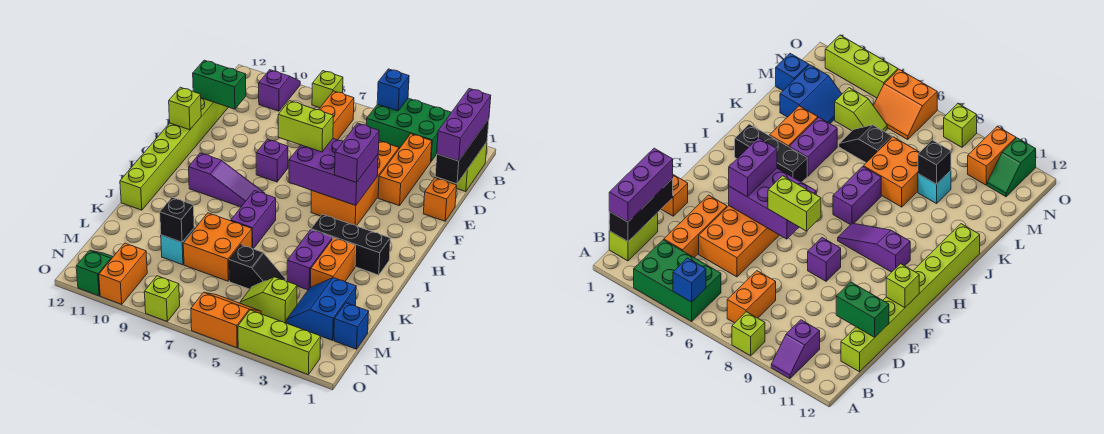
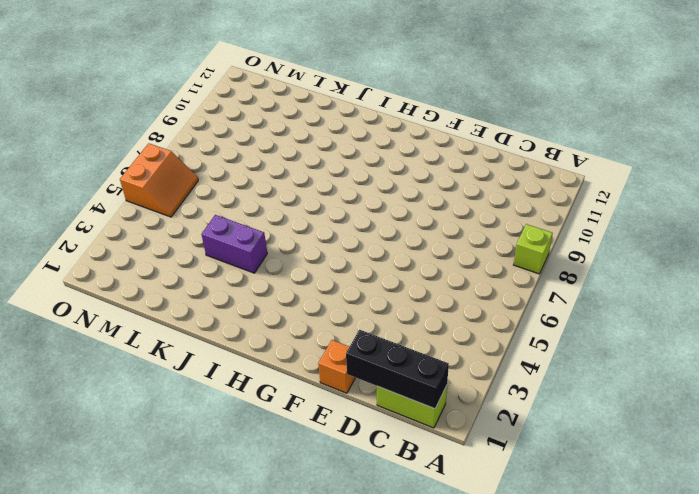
none -> green brick A3:B5 level 1
none -> purple slope A10:B10 level 1 top B
none -> orange brick B7:C7 level 1
none -> orange brick C3:E3 level 1

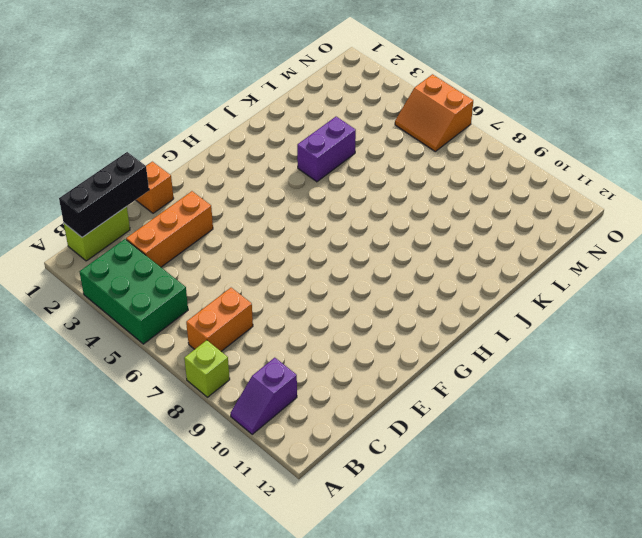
none -> lime brick C12:J12 level 1
none -> orange brick D4:G5 level 1
none -> purple brick F8 level 1
none -> purple slope H8:H10 level 1 top 10

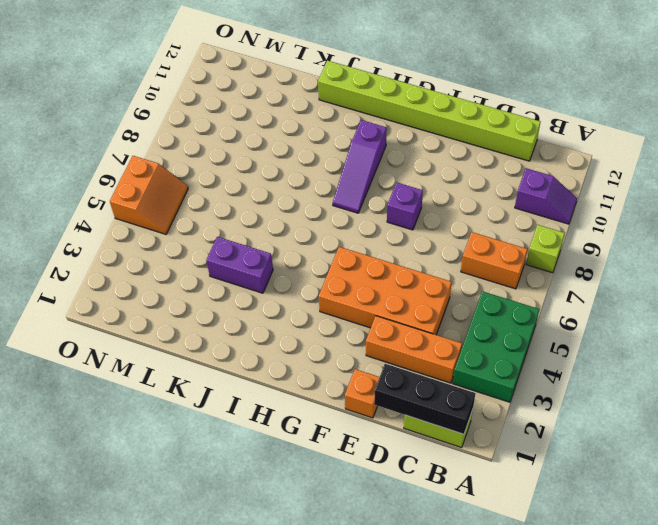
none -> black brick I2:I4 level 1
none -> purple brick I7:J7 level 1
none -> orange brick J3:K3 level 1
none -> orange brick K7:L8 level 1

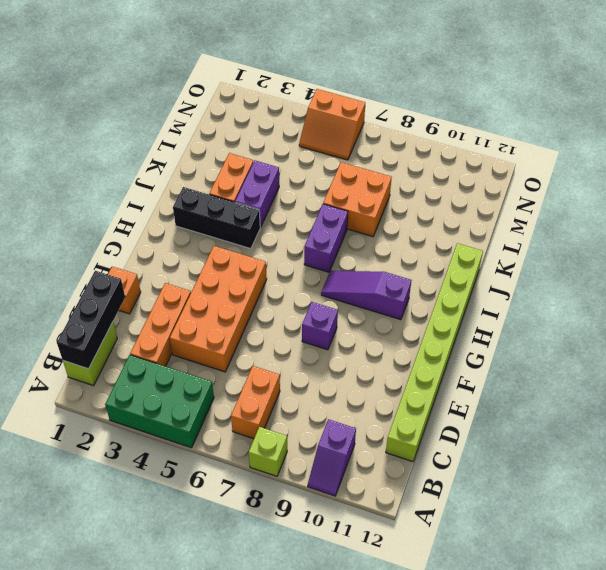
none -> blue slope L2:M3 level 1 top 2
none -> black slope L5:L6 level 1 top 6
none -> cyan brick L9 level 1
none -> blue brick M1 level 1

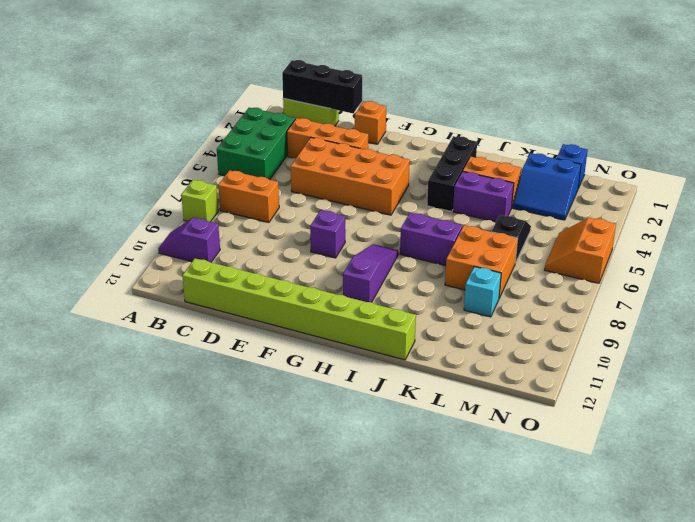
none -> lime slope M4:M5 level 1 top 4
none -> orange brick N10:O10 level 1
none -> green slope N11:O11 level 1 top O
none -> lime brick O2:O4 level 1

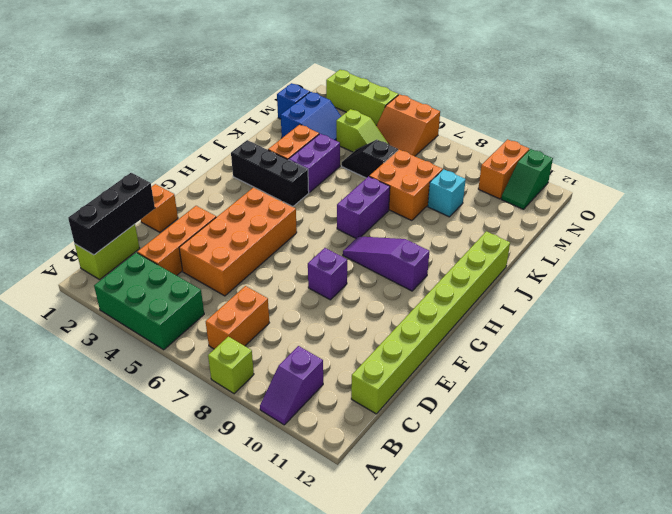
none -> lime brick O8 level 1
none -> blue brick A5 level 2
none -> green brick D11:D12 level 2
none -> purple brick F4:G6 level 2

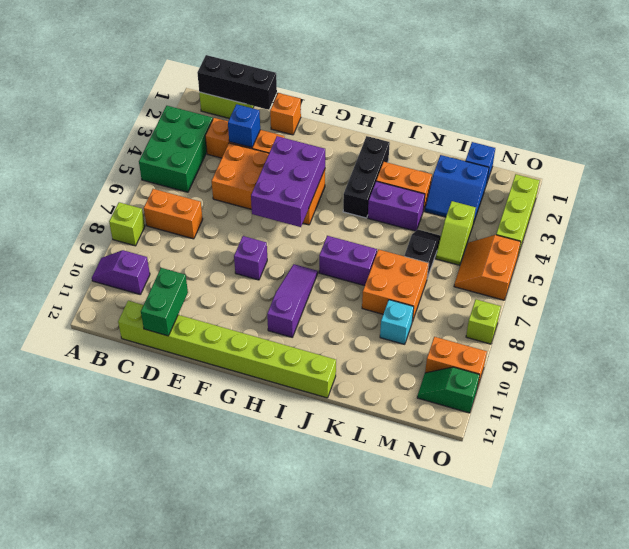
blue brick D3 level 2 -> blue brick A5 level 2
none -> lime brick F12 level 2
none -> black brick L9 level 2
none -> purple brick B1:D1 level 3
none -> purple brick F4:G4 level 3

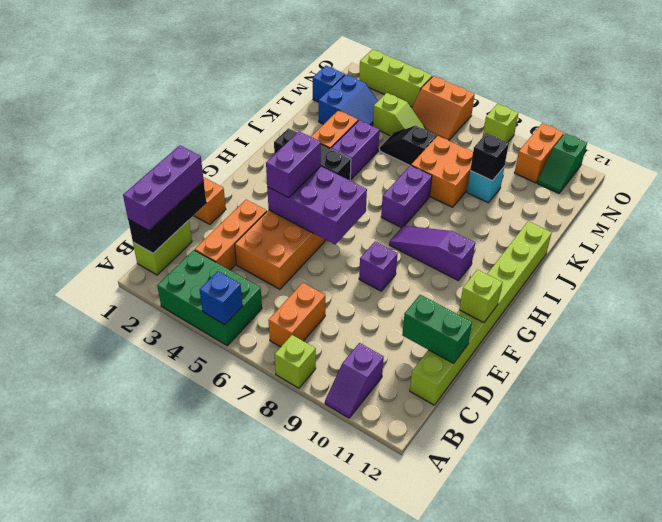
none -> lime brick F6:F7 level 3

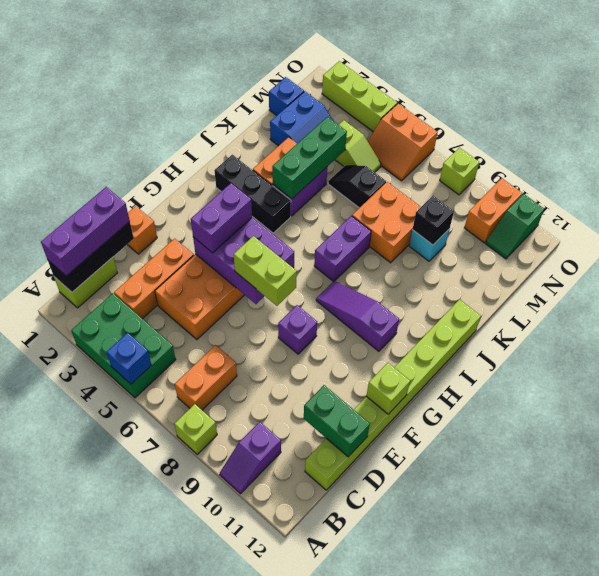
green brick J4:L4 level 2 -> none

